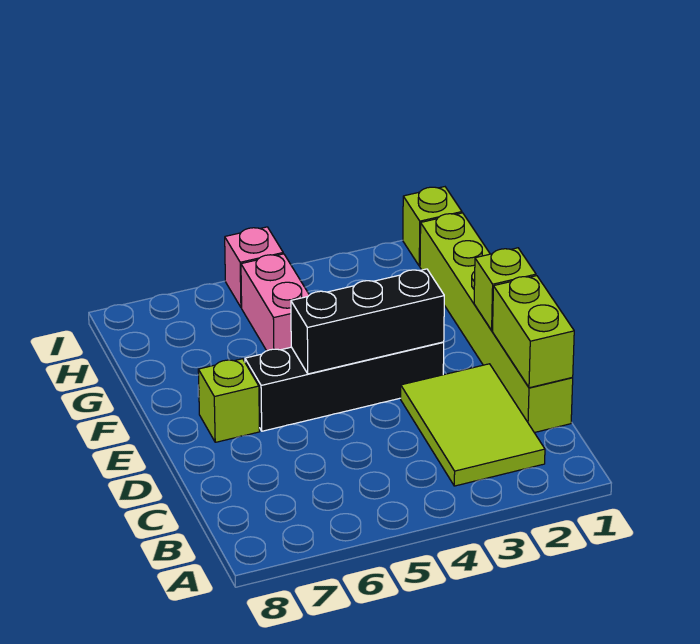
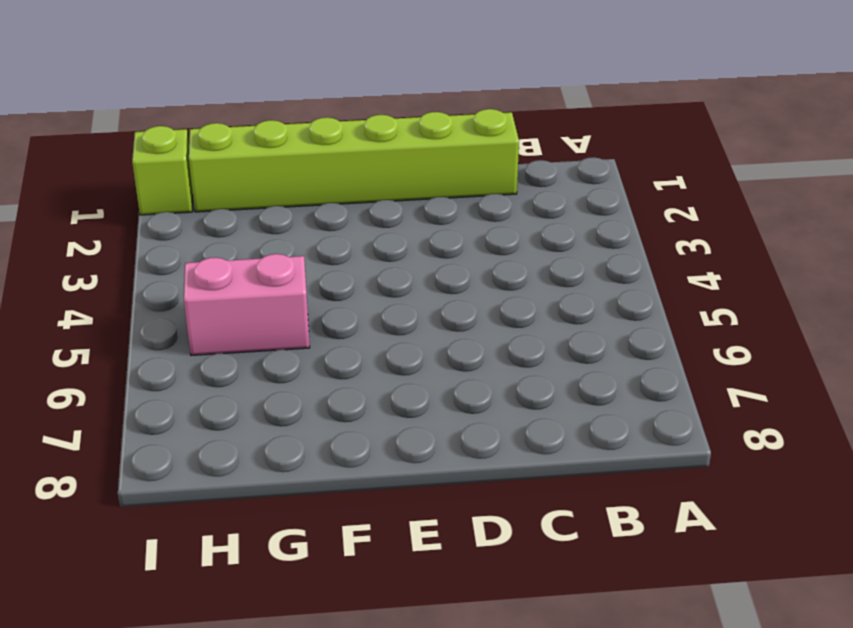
none -> lime tile B2:D3 level 1
none -> black brick E3:E6 level 1

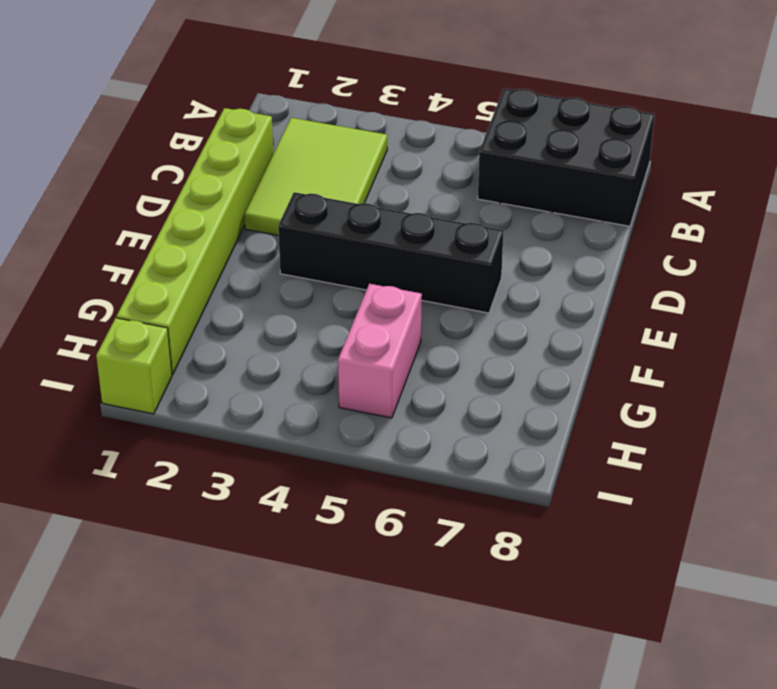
black brick A6:B8 level 1 -> none
none -> lime brick E7 level 1
none -> pink brick I5 level 1

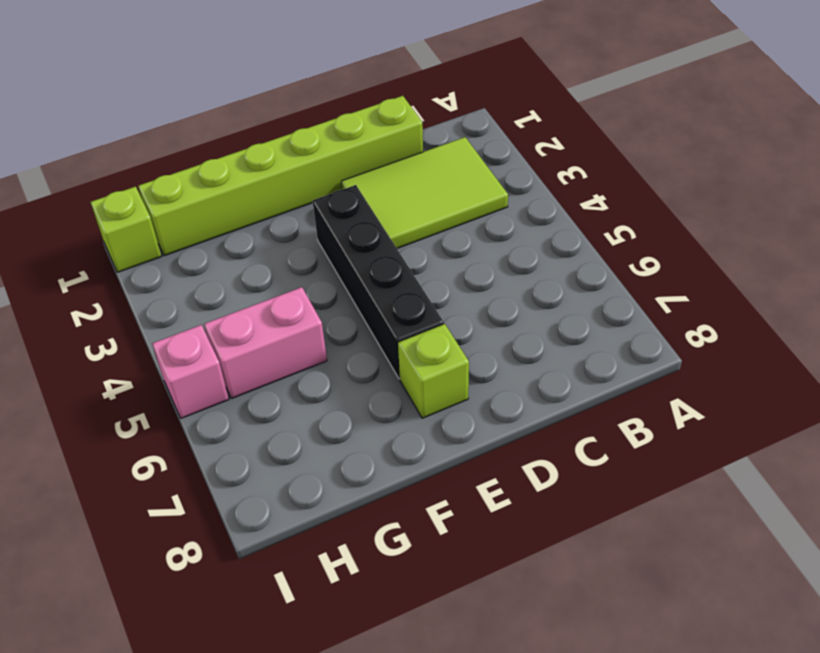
none -> lime brick C1:D1 level 2
none -> lime brick E1 level 2

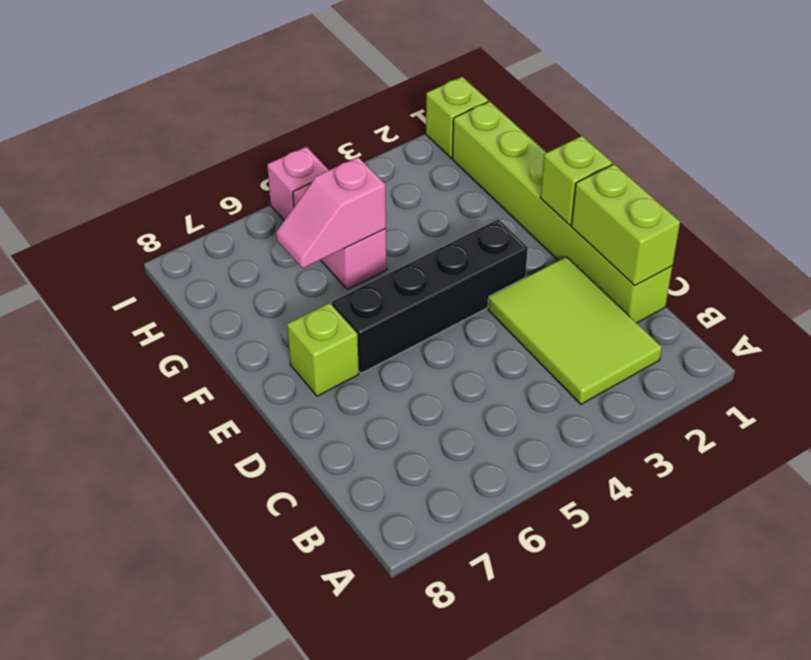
pink slope G5:G6 level 2 top 5 -> none
none -> black brick E3:E5 level 2

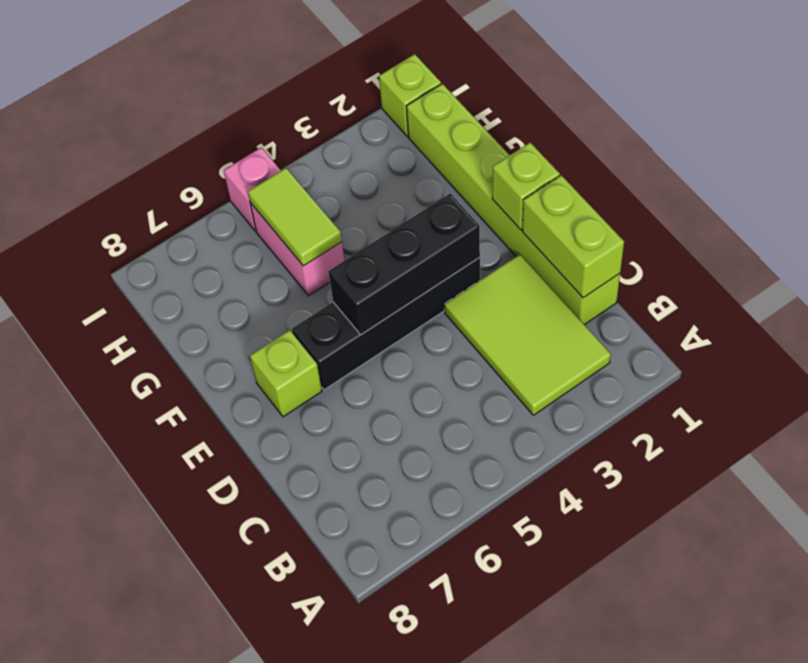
lime tile G5:H5 level 2 -> none

